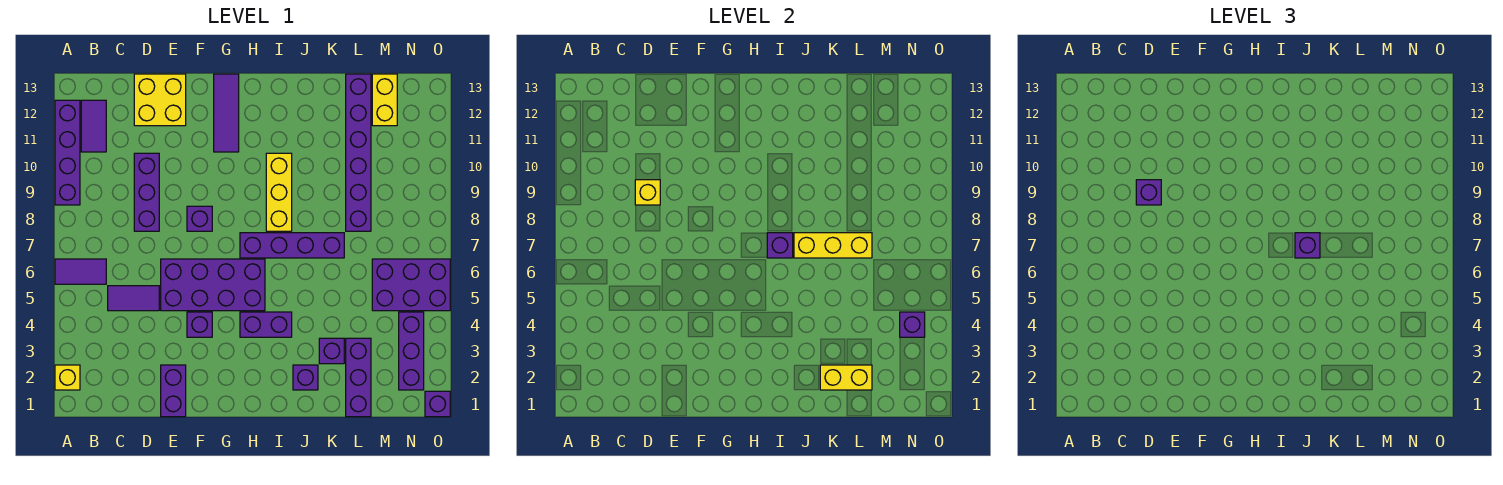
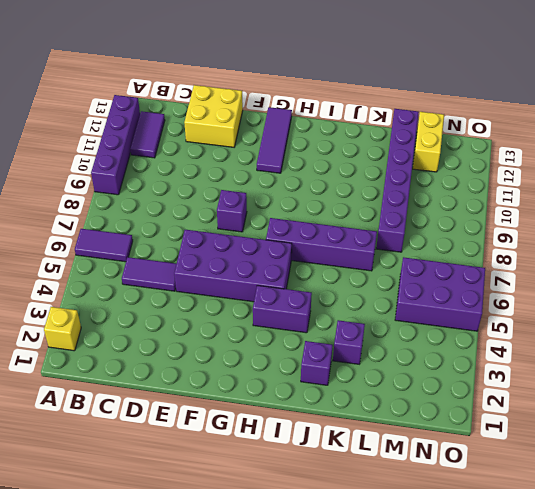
none -> purple brick D8:D10 level 1
none -> purple brick E1:E2 level 1
none -> purple brick F4 level 1
none -> yellow brick I8:I10 level 1

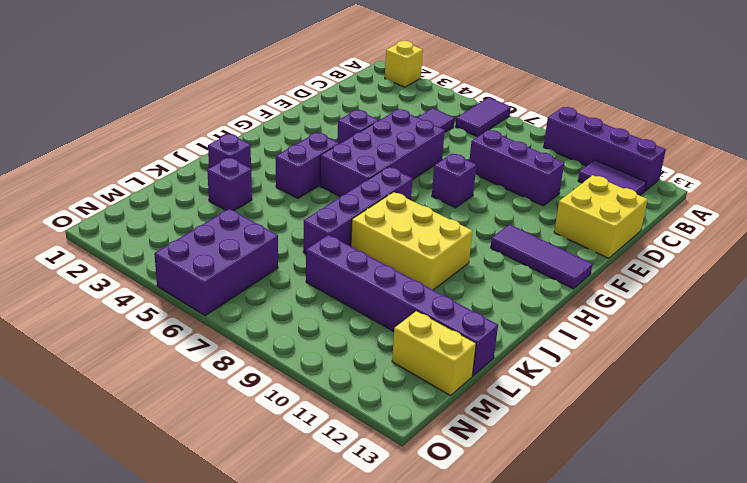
yellow brick I8:J10 level 1 -> yellow brick I8:I10 level 1
none -> purple brick E1:E2 level 1
none -> purple brick L1:L3 level 1
none -> purple brick N2:N4 level 1
none -> purple brick O1 level 1

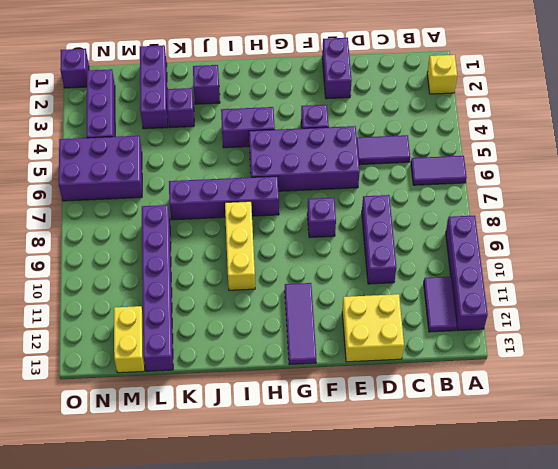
none -> yellow brick D9 level 2
none -> purple brick I7 level 2
none -> yellow brick J7:L7 level 2
none -> yellow brick K2:L2 level 2

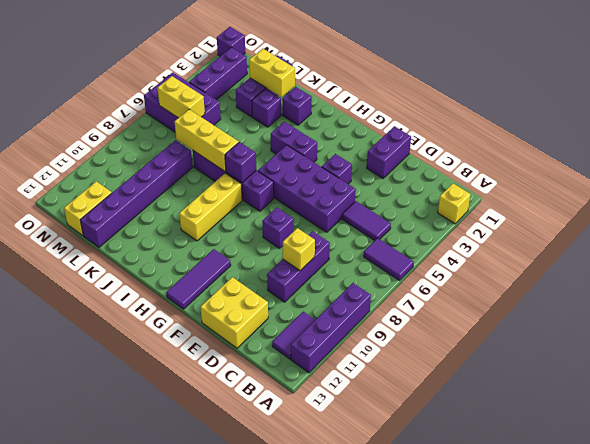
yellow brick M6:N6 level 2 -> none
none -> purple brick N4 level 2
none -> purple brick D9 level 3
none -> purple brick J7 level 3

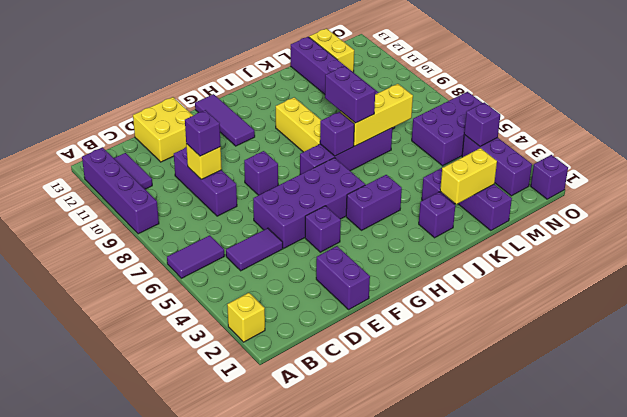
purple brick J7:J8 level 3 -> purple brick J7 level 3

